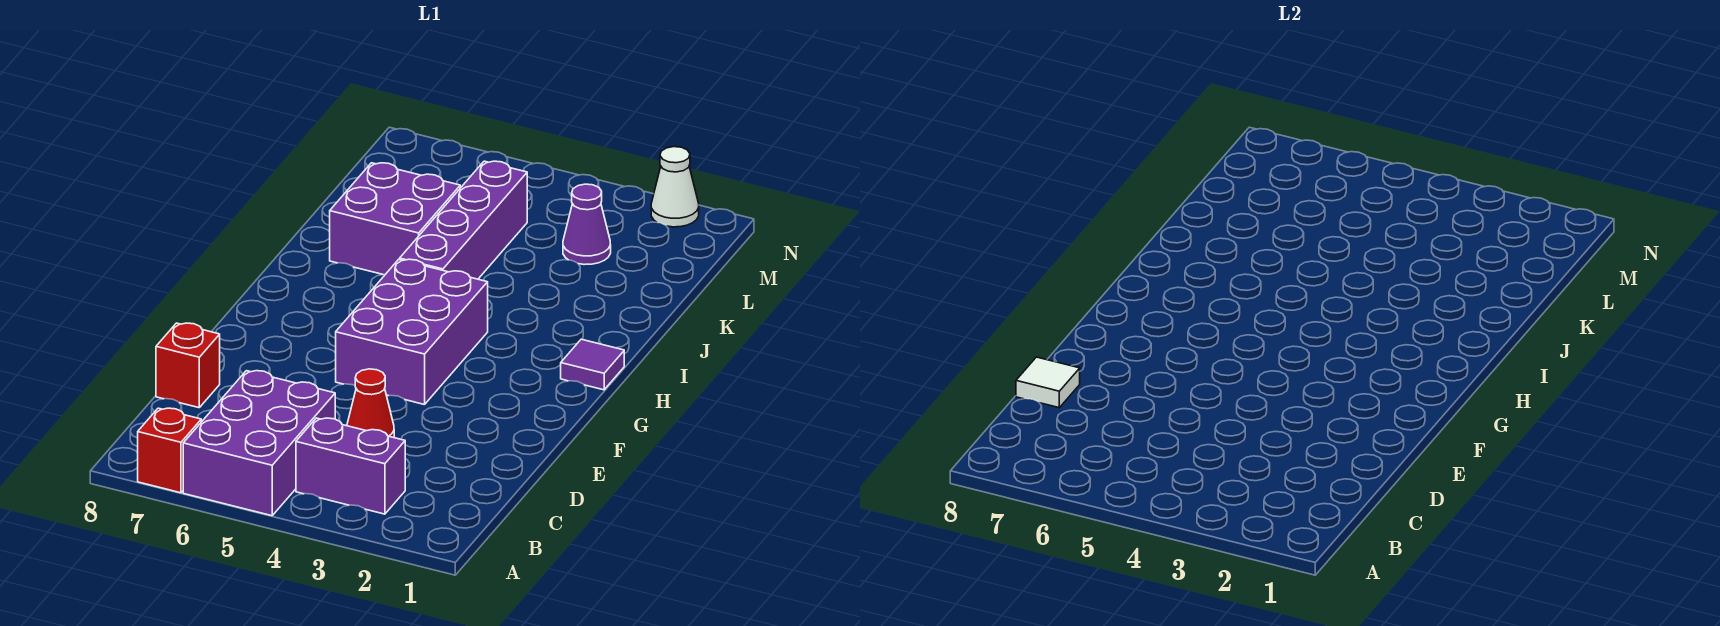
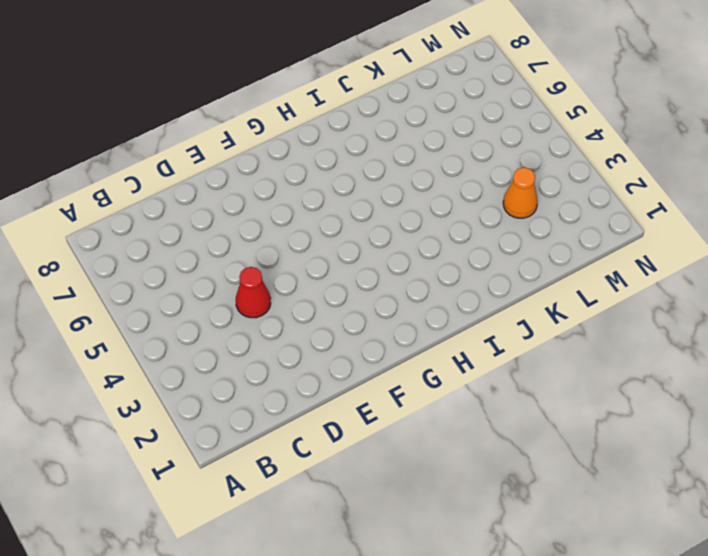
orange cone L3 level 1 -> purple cone L3 level 1
none -> purple brick A5:C6 level 1
none -> red brick A7 level 1
none -> purple brick B3:B4 level 1

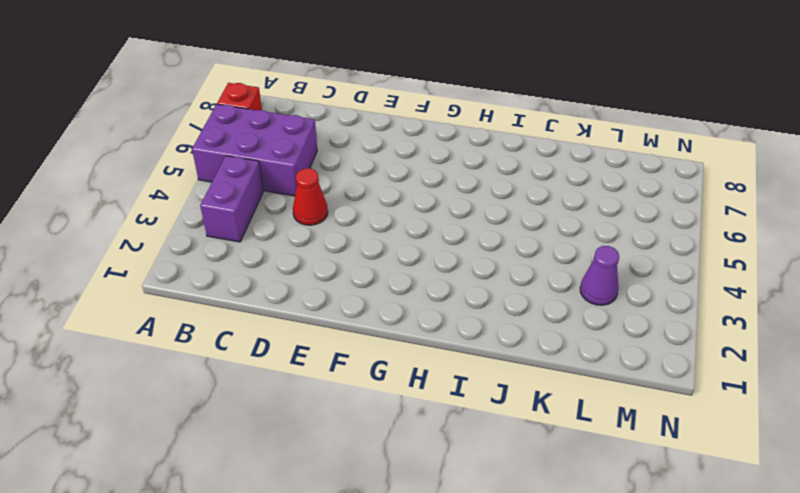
none -> red brick D8 level 1
none -> purple brick F4:H5 level 1
none -> purple tile H1 level 1

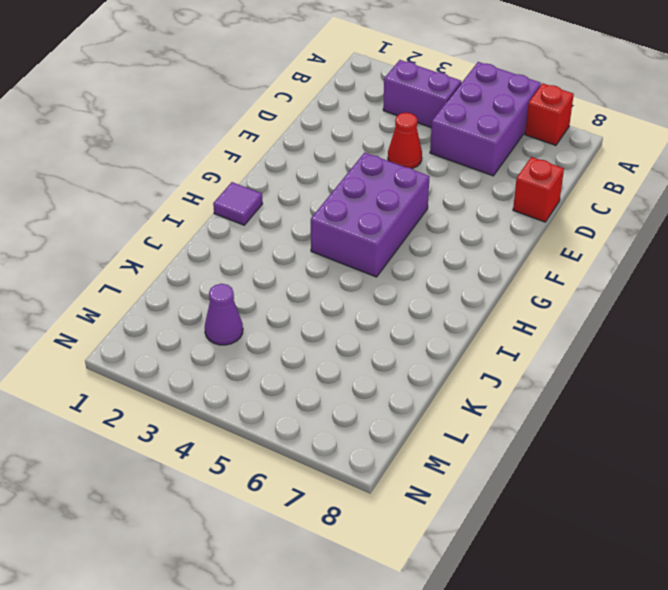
none -> purple brick I5:L5 level 1
none -> purple brick J6:K7 level 1
none -> white cone N2 level 1

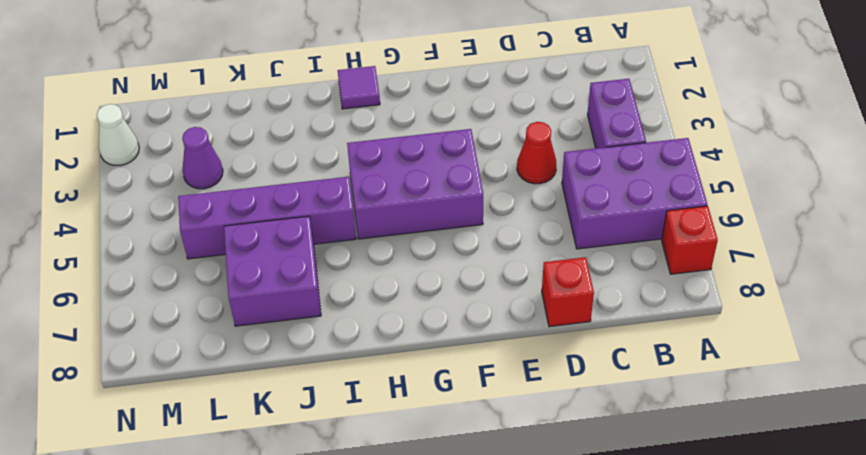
none -> white tile D8 level 2

